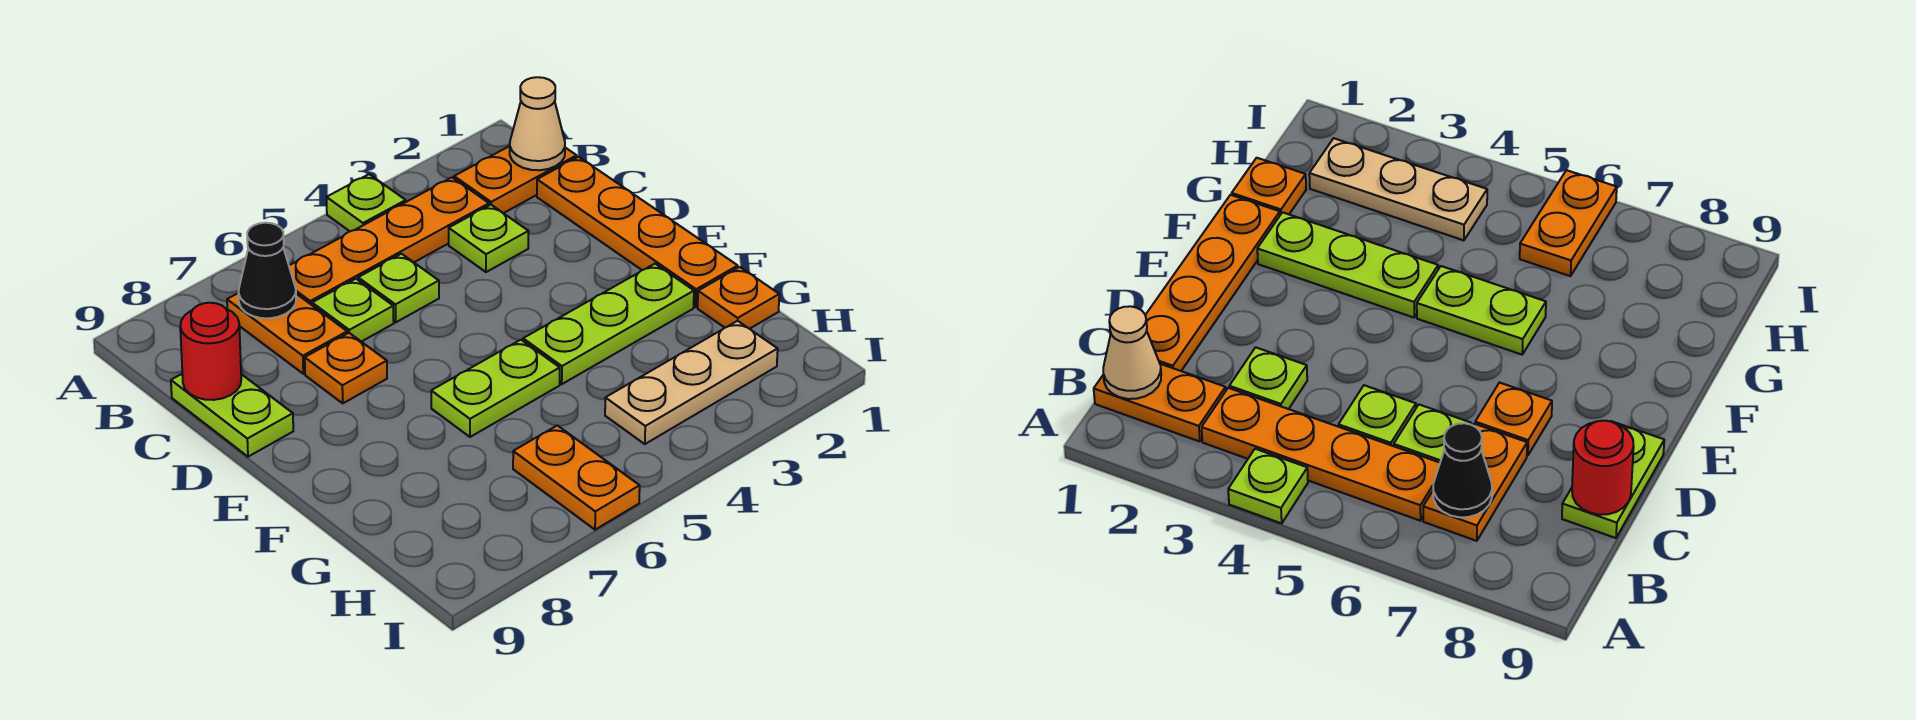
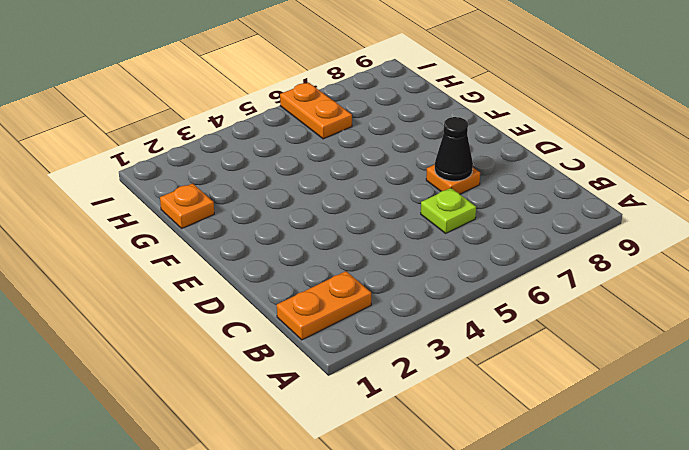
black cone D7 level 2 -> black cone B7 level 2
none -> lime plate A4 level 1
none -> orange plate B3:B6 level 1
none -> orange plate B7:C7 level 1

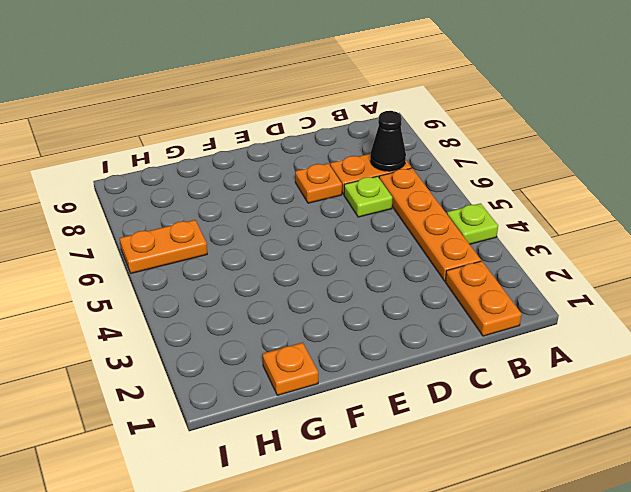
none -> orange plate C1:F1 level 1
none -> lime plate C3 level 1
none -> lime plate C5 level 1

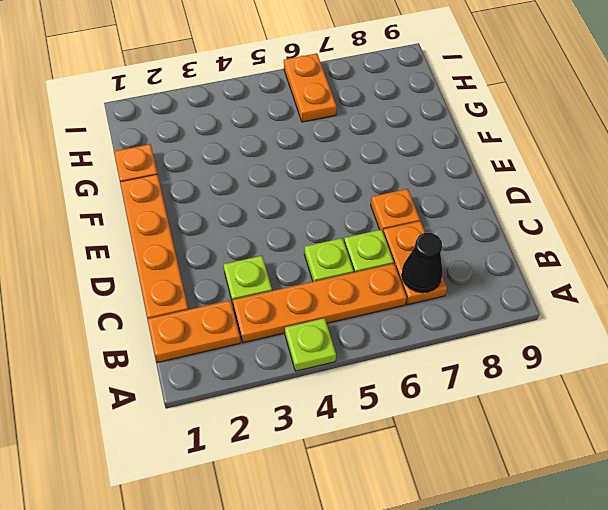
none -> lime plate C9:D9 level 1
none -> lime plate F2:F4 level 1
none -> lime plate F5:F6 level 1

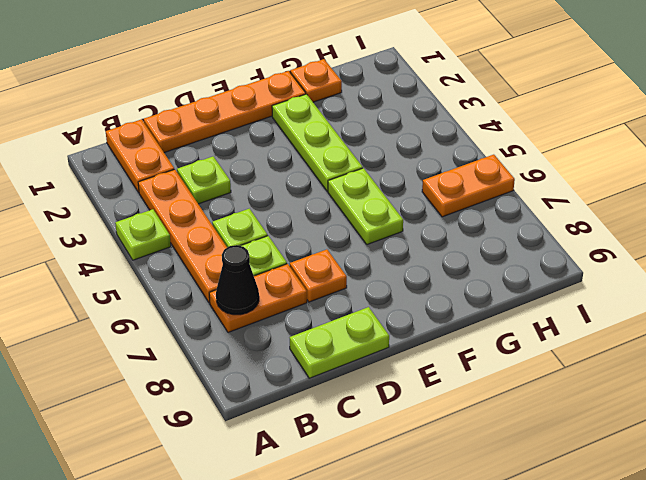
none -> tan plate H2:H4 level 1
none -> tan cone B1 level 2
none -> red round brick C9 level 2

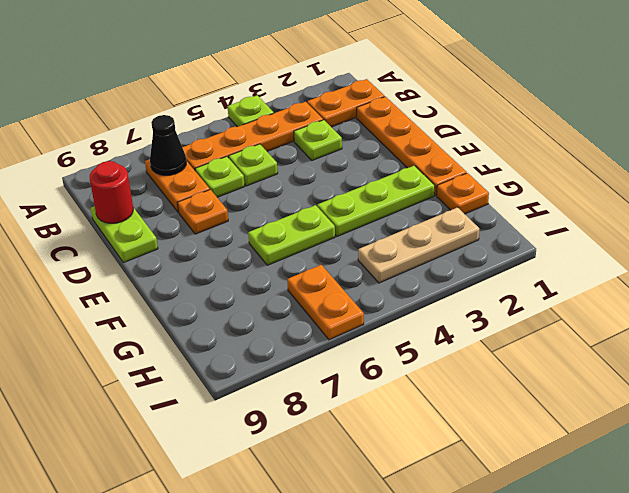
none -> tan cone B1 level 2

